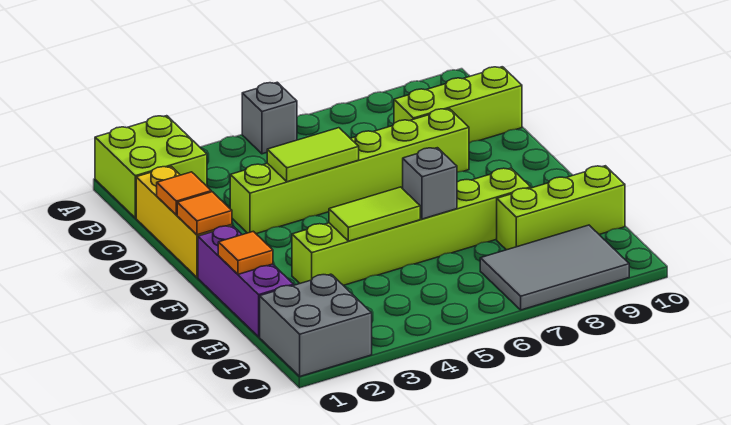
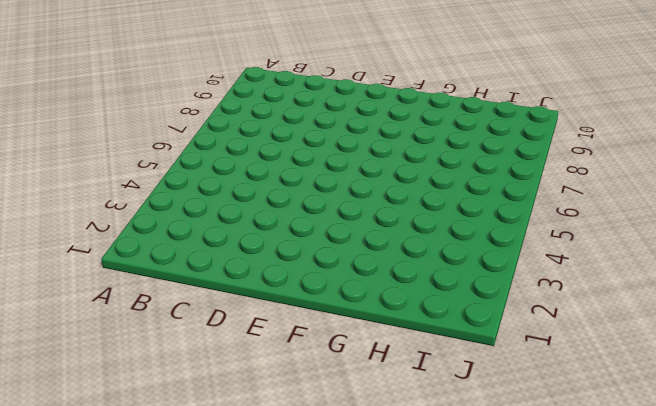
none -> lime brick A1:B2 level 1
none -> grey brick A5 level 1
none -> yellow brick C1:E1 level 1

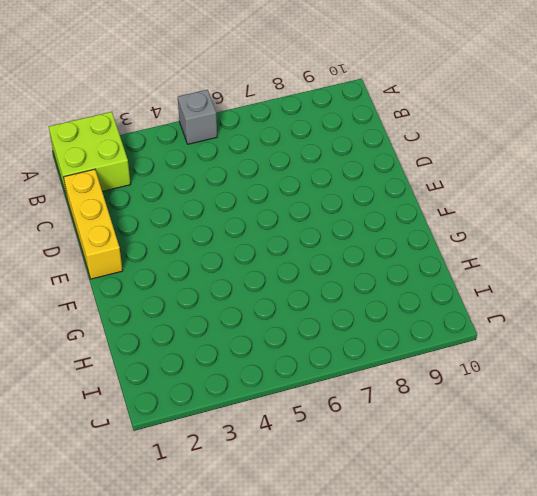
none -> lime brick C8:C10 level 1
none -> lime brick D3:D8 level 1
none -> purple brick F1:H1 level 1

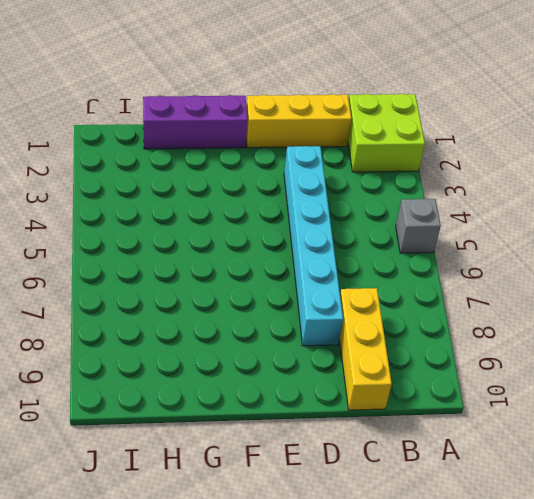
yellow brick C8:C10 level 1 -> lime brick C8:C10 level 1
cyan brick D3:D8 level 1 -> lime brick D3:D8 level 1
none -> lime brick G3:G8 level 1
none -> lime brick H8:H10 level 1
none -> grey brick I1:J2 level 1

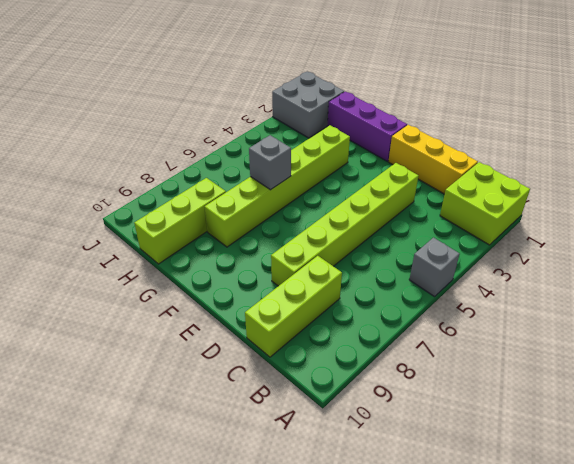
none -> grey tile I7:J9 level 1
none -> orange tile D1 level 2
none -> lime tile D4:D5 level 2

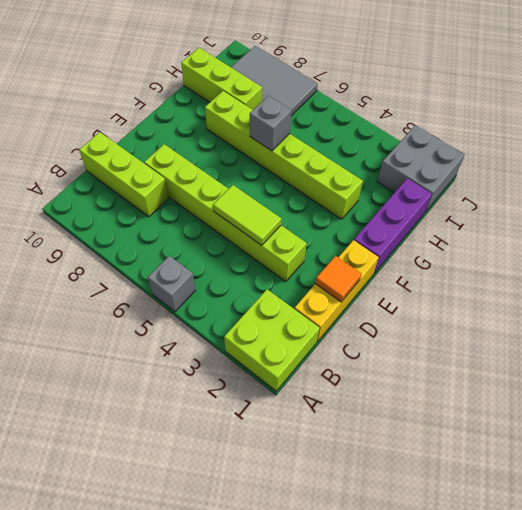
none -> orange tile E1 level 2
none -> orange tile G1 level 2
none -> lime tile G4:G5 level 2

